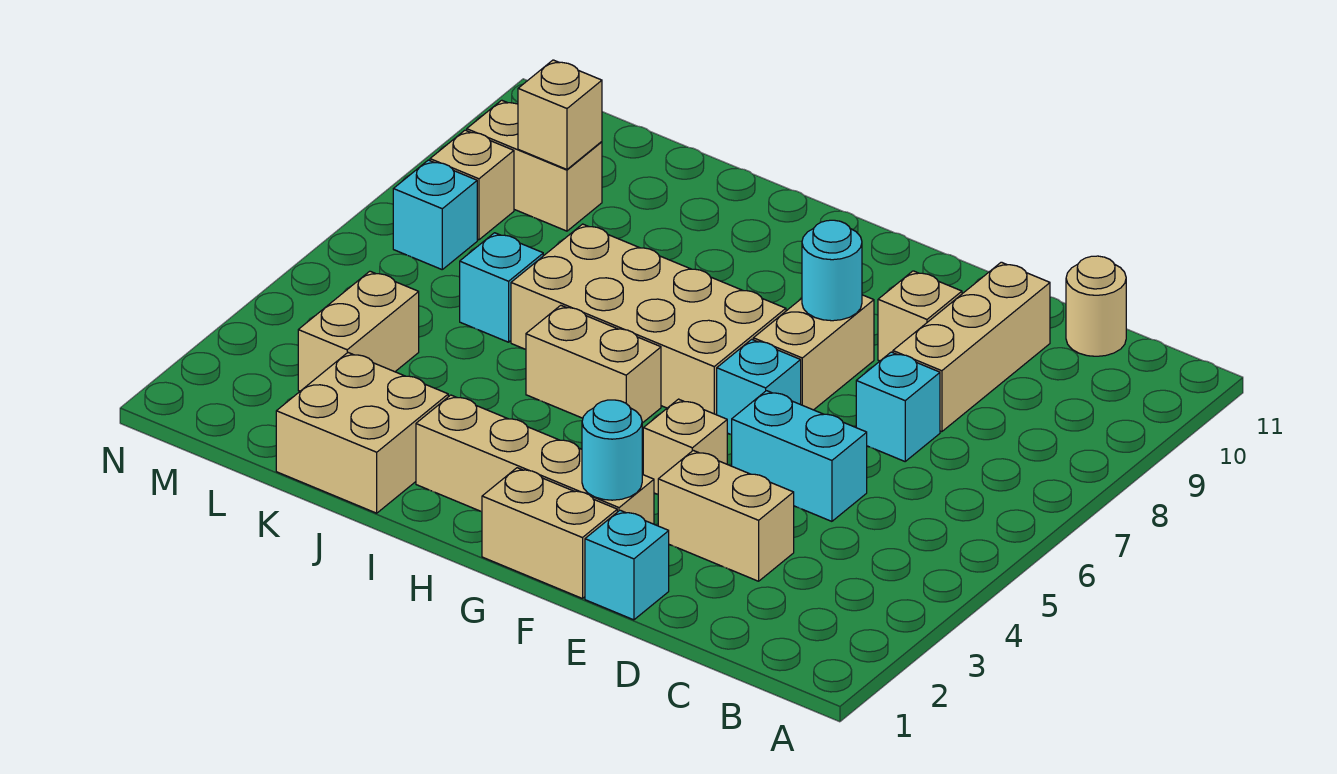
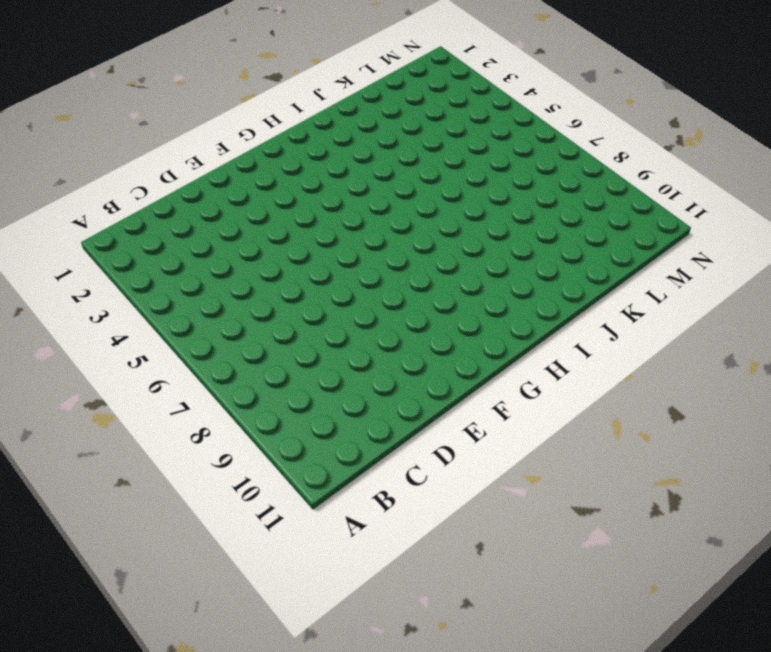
none -> tan round brick C11 level 1
none -> tan brick D3:E3 level 1
none -> cyan brick D5:E5 level 1

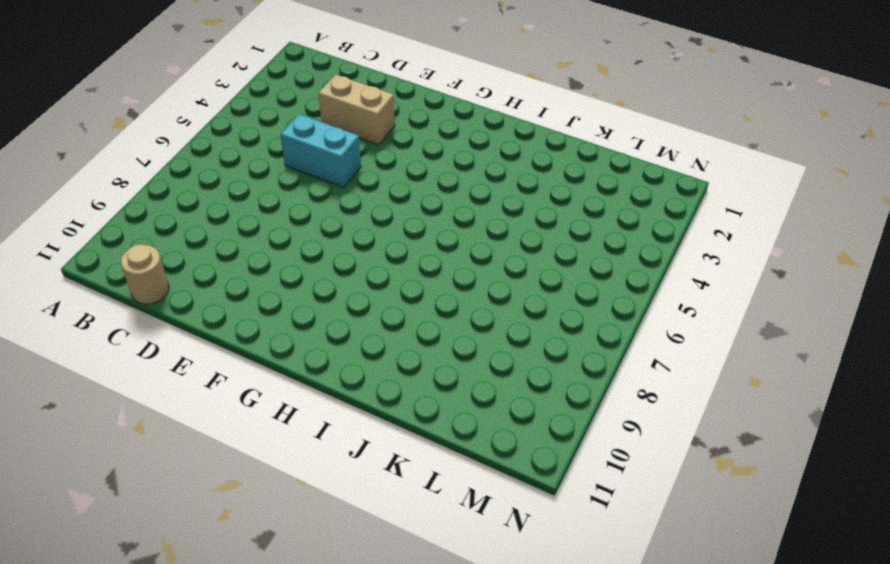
none -> cyan brick D7 level 1
none -> tan brick D8:D10 level 1
none -> cyan brick E1 level 1

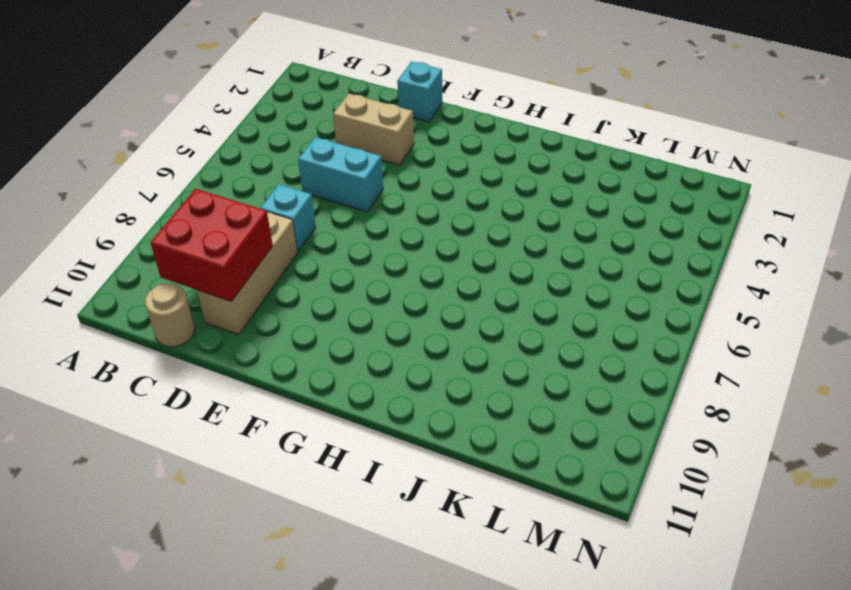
red brick C9:D10 level 2 -> none
none -> tan brick E9 level 1
none -> tan brick F1:G1 level 1
none -> tan brick F2:I2 level 1

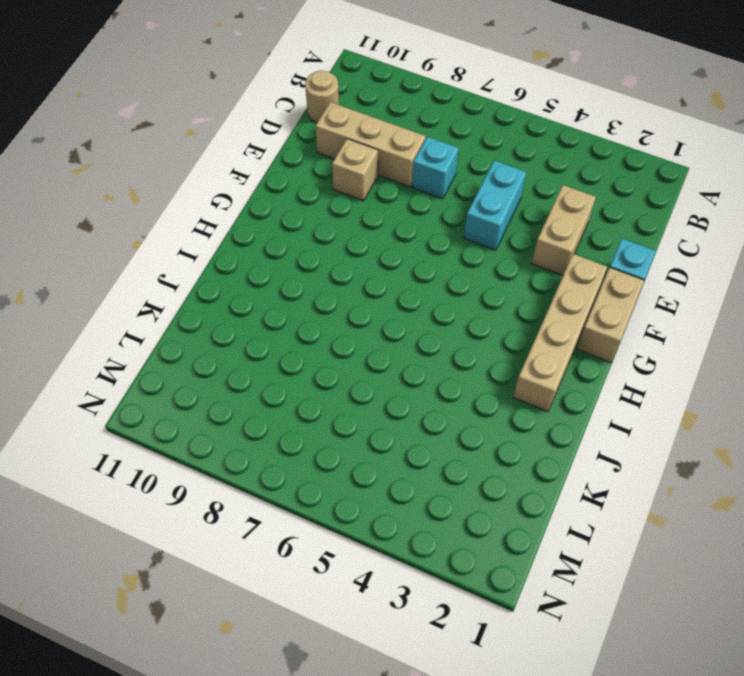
none -> tan brick F4 level 1
none -> cyan brick F6 level 1
none -> tan brick F7:F8 level 1

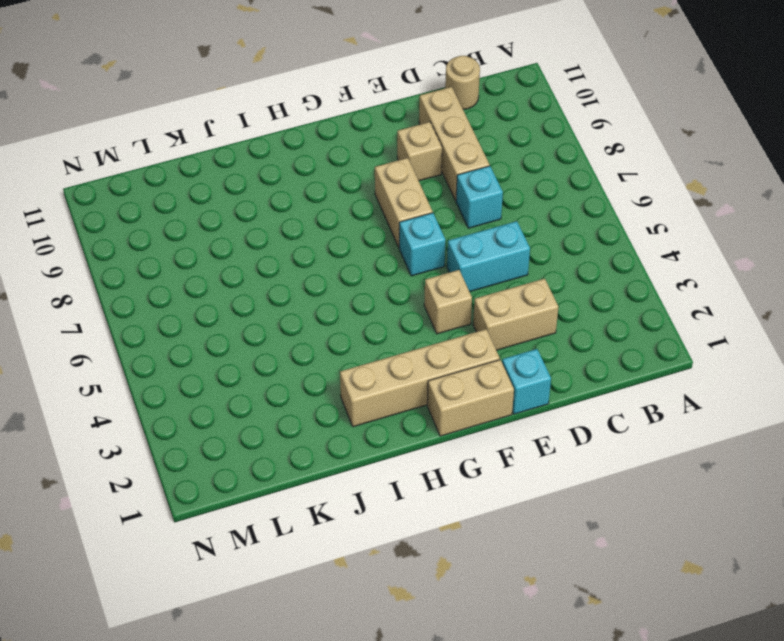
none -> tan brick G6:J7 level 1
none -> tan brick H5:I5 level 1
none -> tan brick J1:K2 level 1

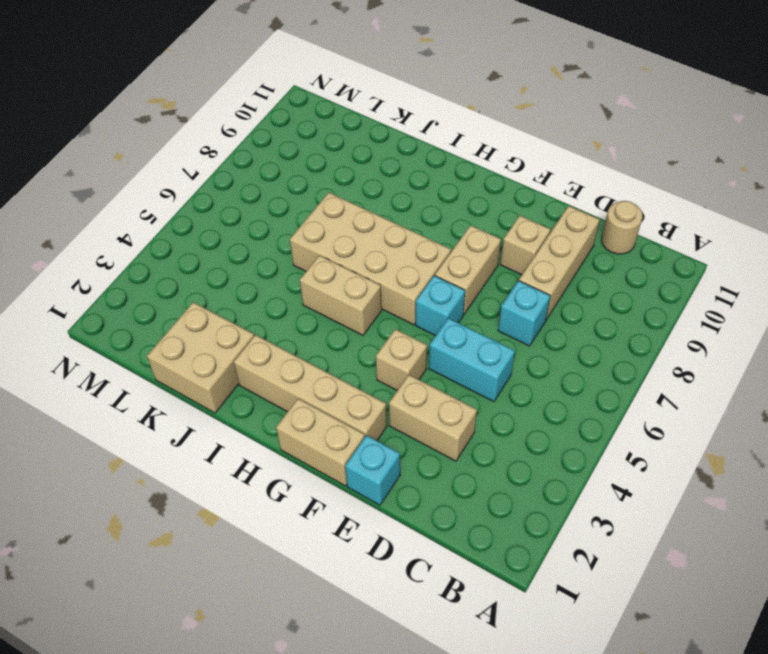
none -> cyan brick K6 level 1
none -> tan brick L3:L4 level 1
none -> tan brick L9:M9 level 1

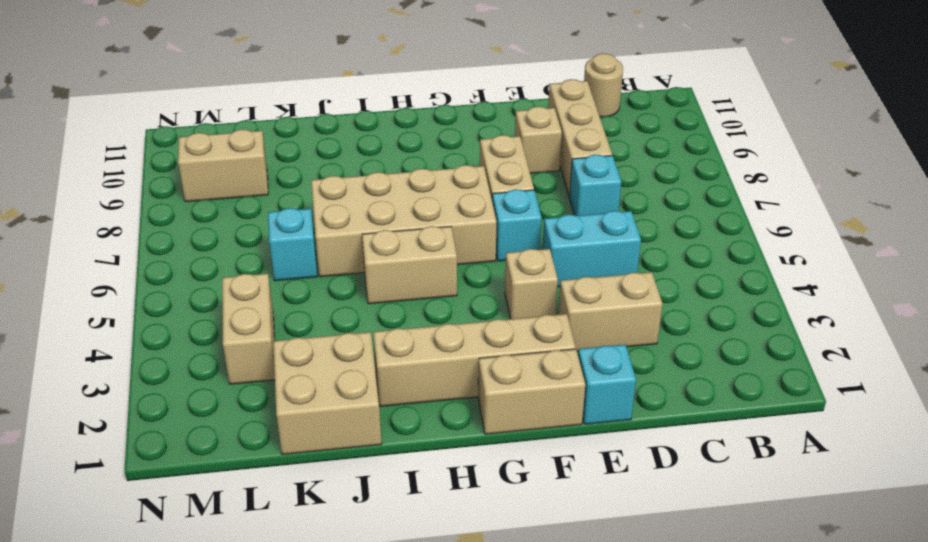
none -> cyan brick M7 level 1
none -> tan brick M8 level 1
none -> cyan round brick F2 level 2

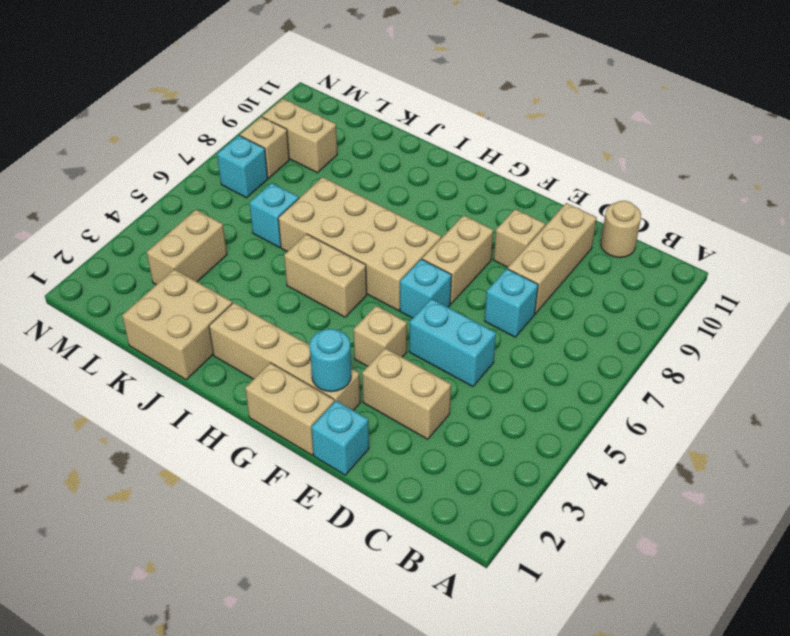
none -> cyan round brick F8 level 2
none -> tan brick L9 level 2

